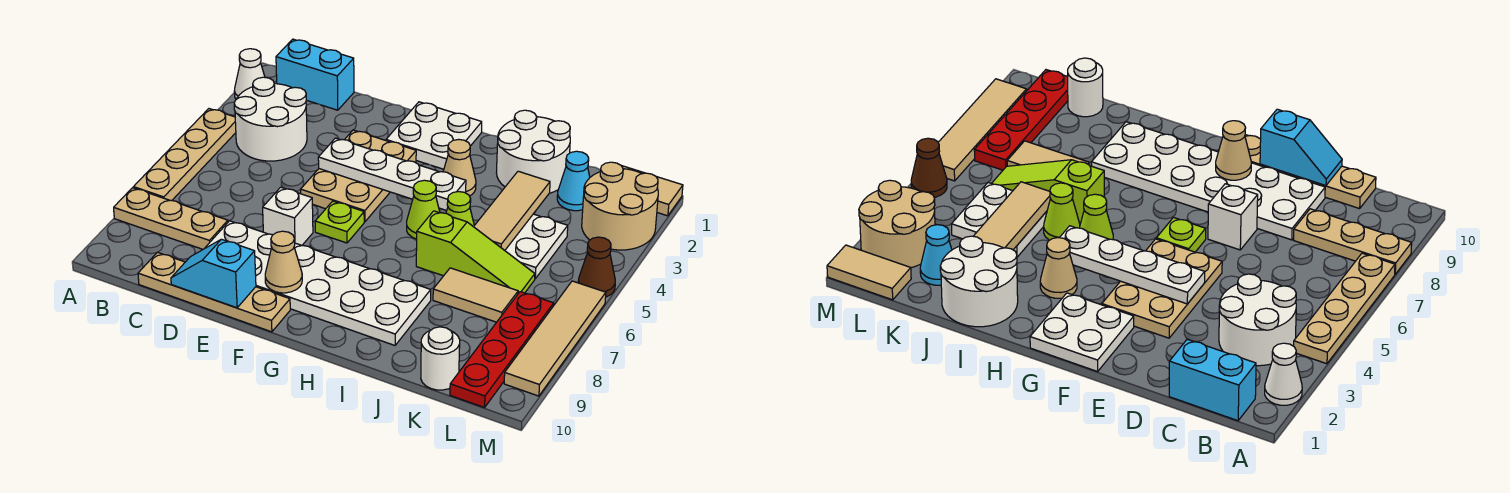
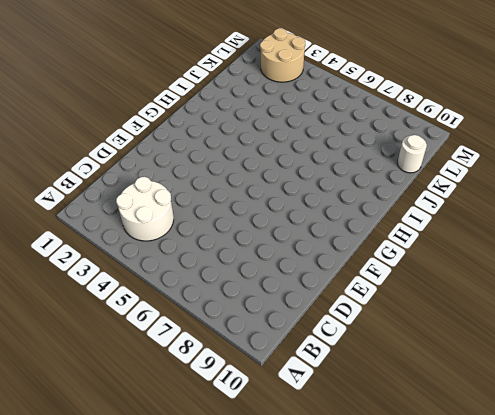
none -> white cone A2 level 1
none -> tan plate A4:A7 level 1
none -> tan plate A8:C8 level 1

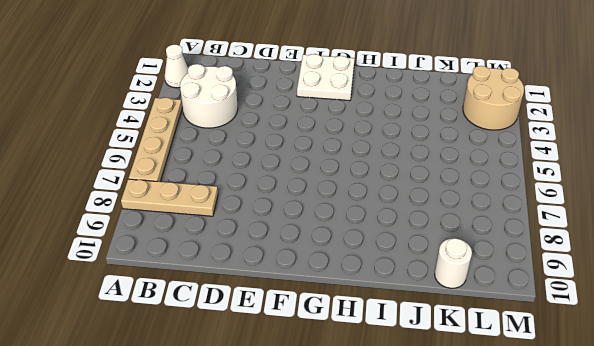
none -> cyan brick B1:C1 level 1
none -> tan plate C10:F10 level 1
none -> white plate D8:I9 level 1

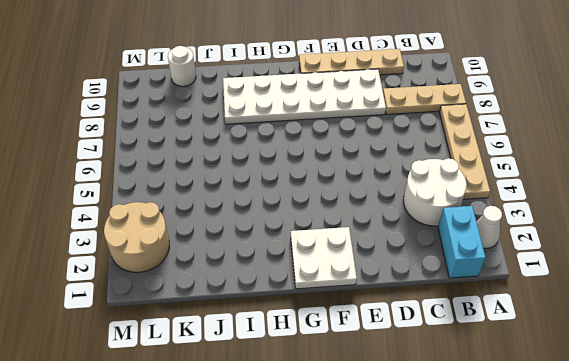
cyan brick B1:B2 level 1 -> cyan brick B1:C1 level 1
none -> tan plate E3:F5 level 1
none -> white brick E7 level 1
none -> lime plate F6 level 1

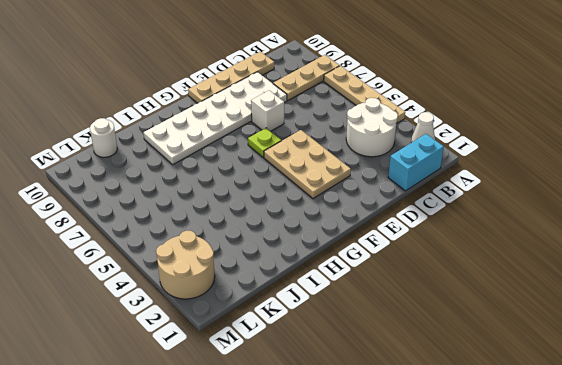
none -> white plate F1:G2 level 1
none -> tan cone H3 level 1
none -> lime cone H5 level 1

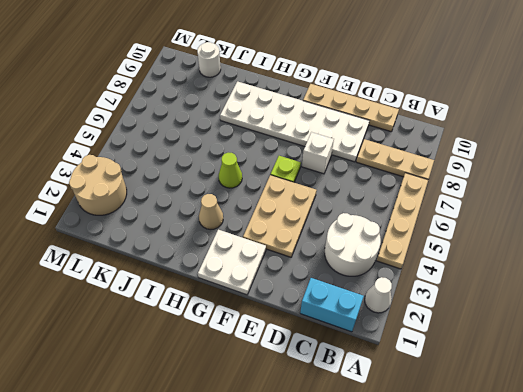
none -> white round brick I1:J2 level 1
none -> lime cone I5 level 1
none -> lime slope I6:K6 level 1 top I

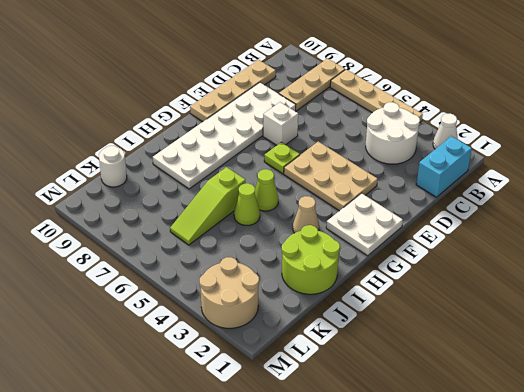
lime round brick I1:J2 level 1 -> white round brick I1:J2 level 1
none -> white plate J4:K5 level 1
none -> tan tile J7:K7 level 1
none -> cyan cone K2 level 1

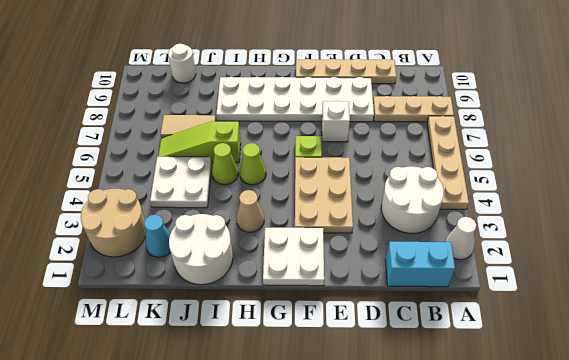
none -> tan tile L1:M1 level 1
none -> red plate L7:L10 level 1
none -> brown cone M5 level 1

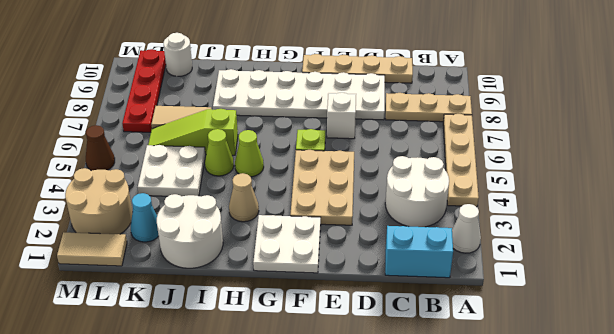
none -> tan tile M6:M9 level 1
none -> cyan slope D10:E10 level 2 top E
none -> white plate E4:H4 level 2

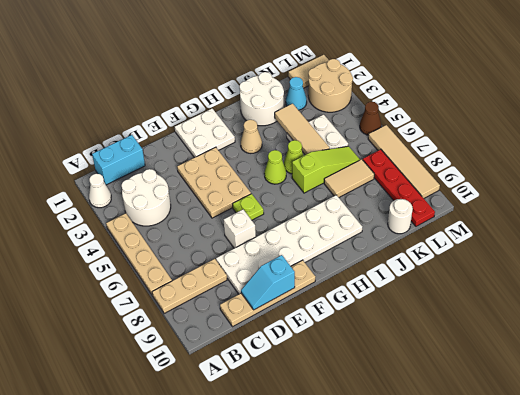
none -> white plate E4:H4 level 2
none -> tan cone F9 level 2

